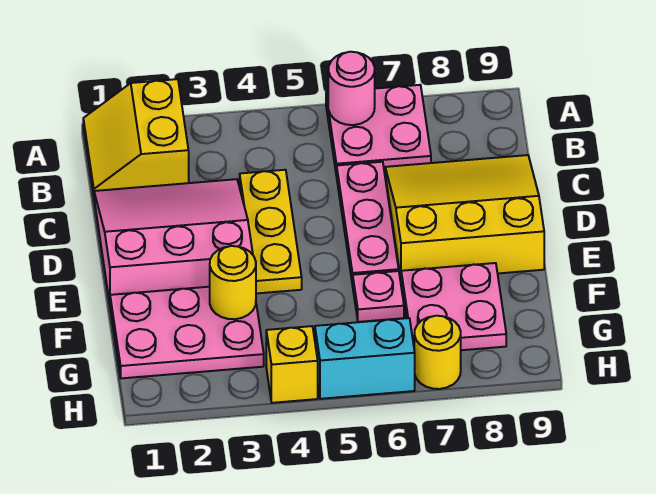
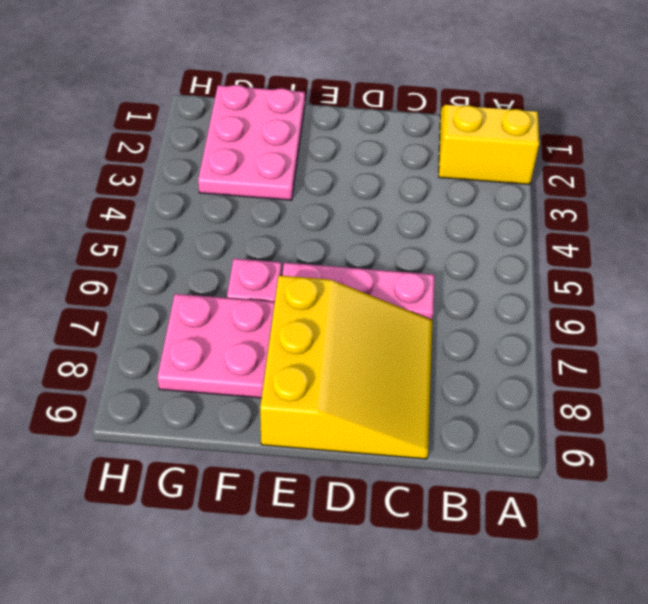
none -> pink plate A6:B7 level 1
none -> pink slope C1:E3 level 1 top E
none -> yellow plate C4:E4 level 1

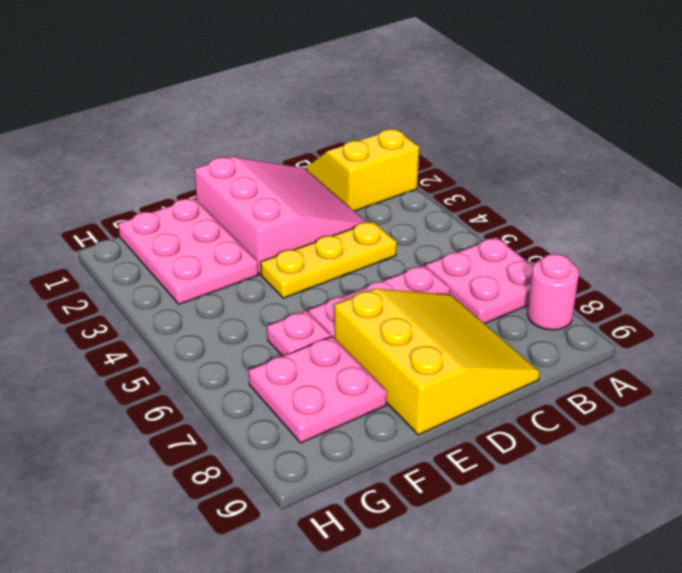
pink round brick A8 level 1 -> pink round brick A6 level 2
none -> yellow brick H4 level 1
none -> cyan brick H5:H6 level 1
none -> yellow round brick H7 level 1

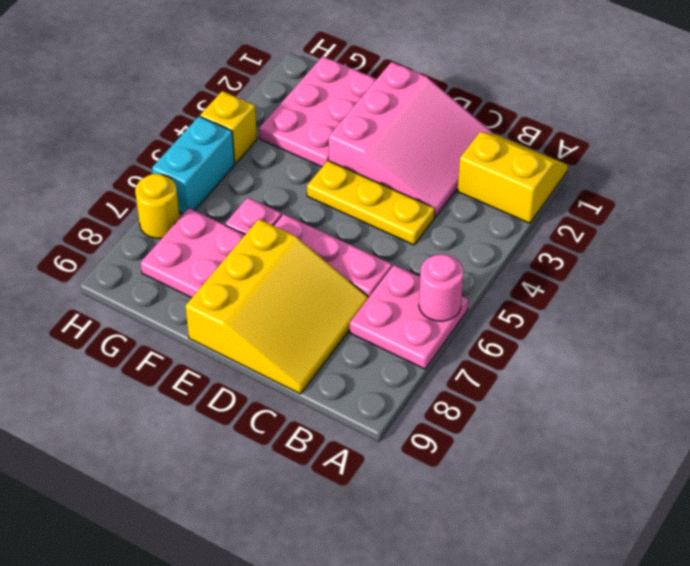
none -> yellow round brick F3 level 2

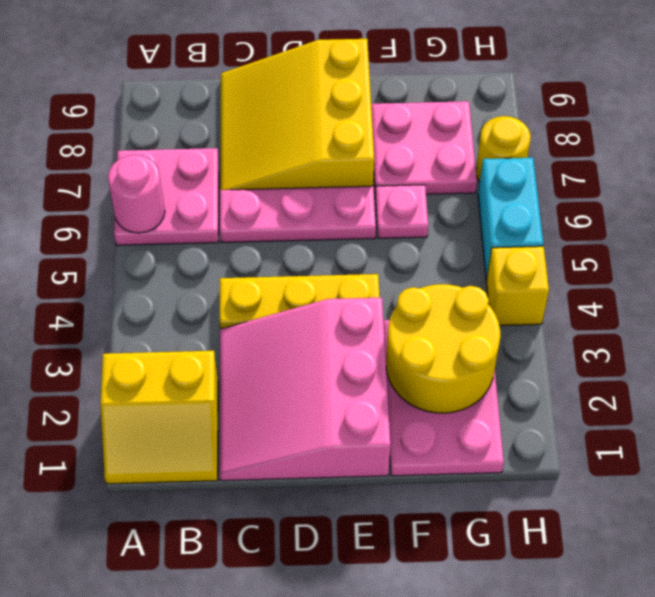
yellow round brick F2:G3 level 2 -> yellow round brick F3 level 2

